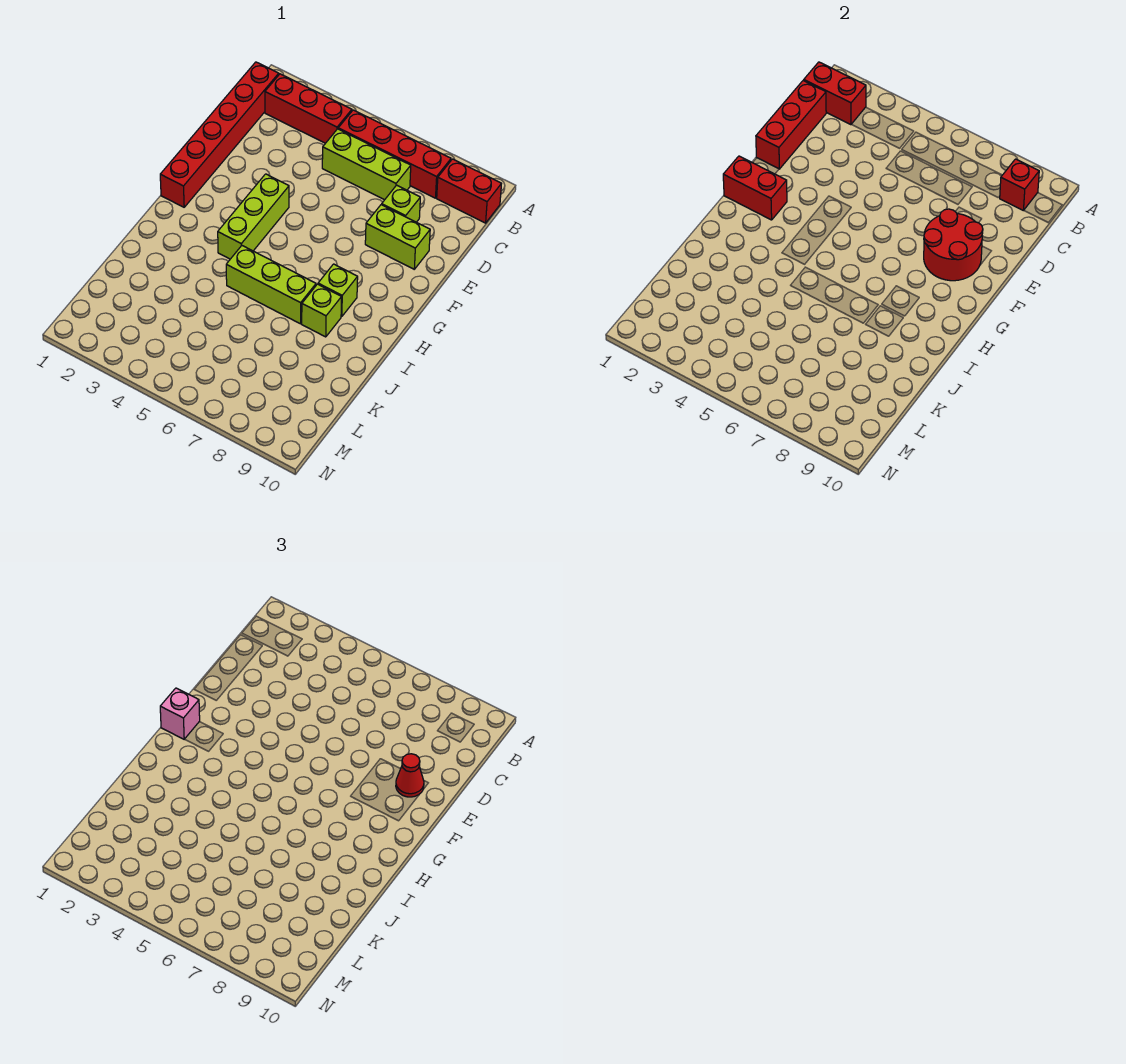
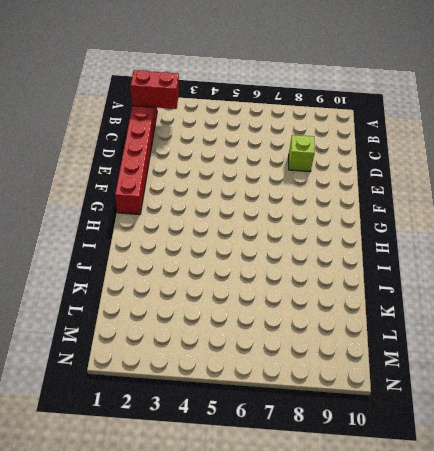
none -> red brick B2:B4 level 1
none -> red brick B5:B8 level 1
none -> red brick B9:B10 level 1

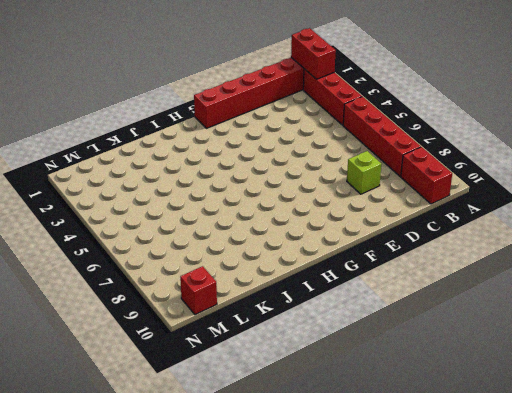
red brick M10 level 1 -> red brick B9 level 2
none -> lime brick C5:C7 level 1
none -> lime brick E8:E9 level 1
none -> lime brick F4:H4 level 1

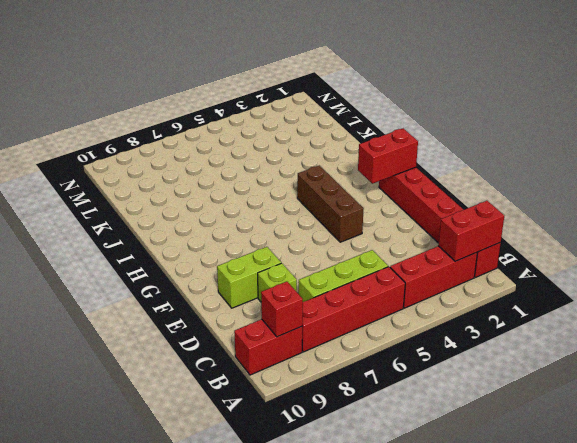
brown brick F4:H4 level 1 -> lime brick F4:H4 level 1
none -> lime brick H8 level 1
none -> lime brick I5:I7 level 1
none -> lime brick I8 level 1

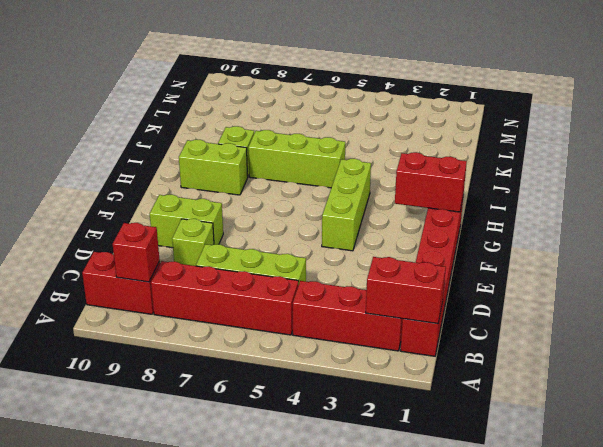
lime brick H8:H9 level 1 -> lime brick H8 level 1
none -> red brick C1:E1 level 2
none -> red round brick E8:F9 level 2
none -> red cone E9 level 3

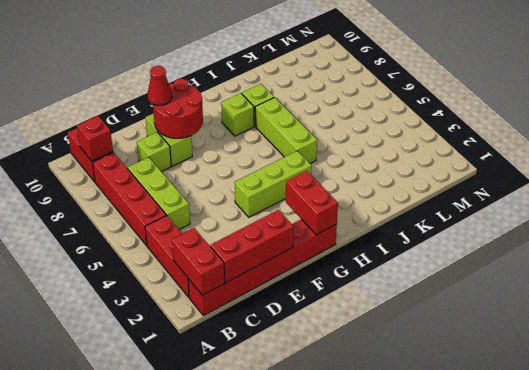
none -> pink brick G1 level 3

